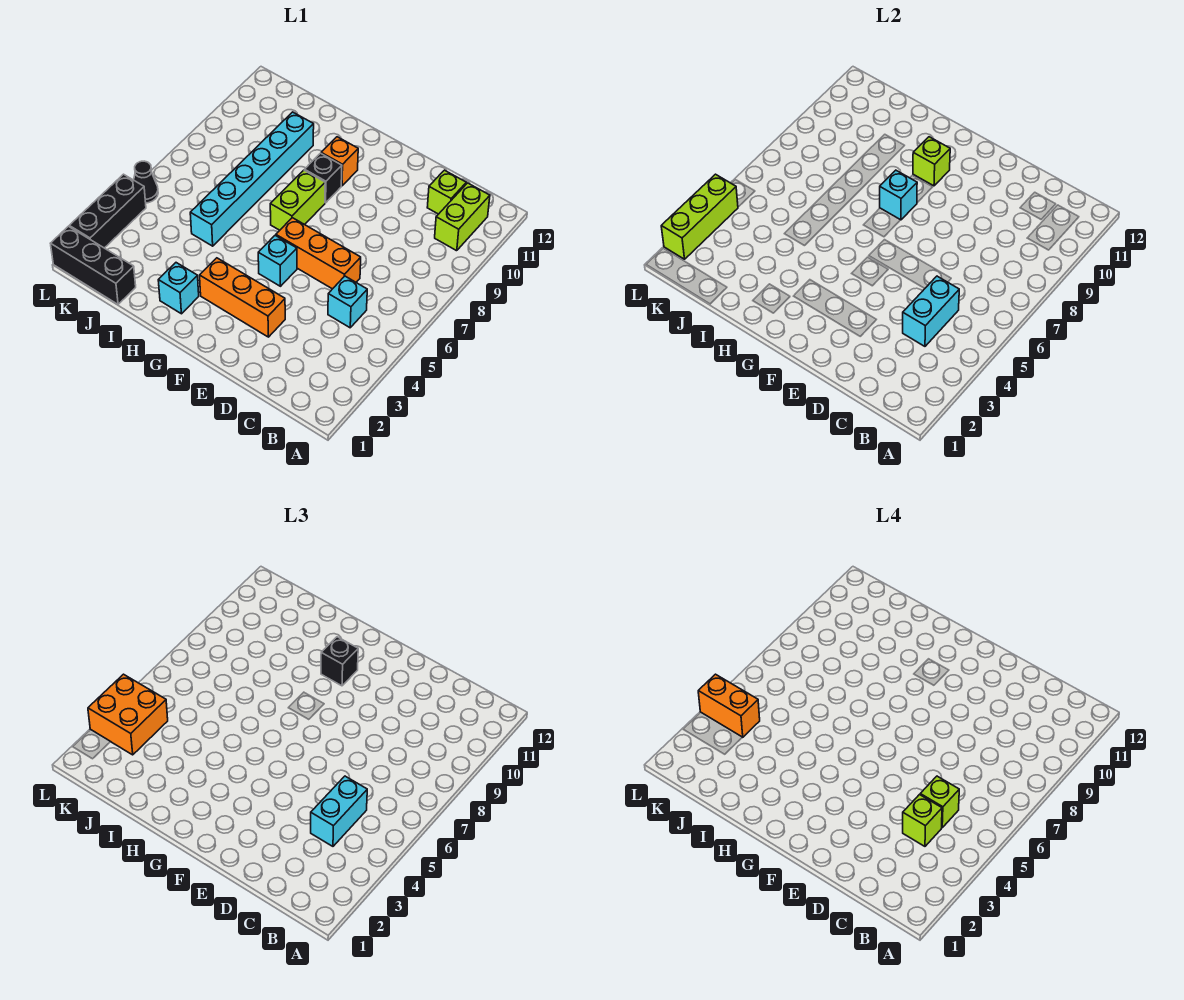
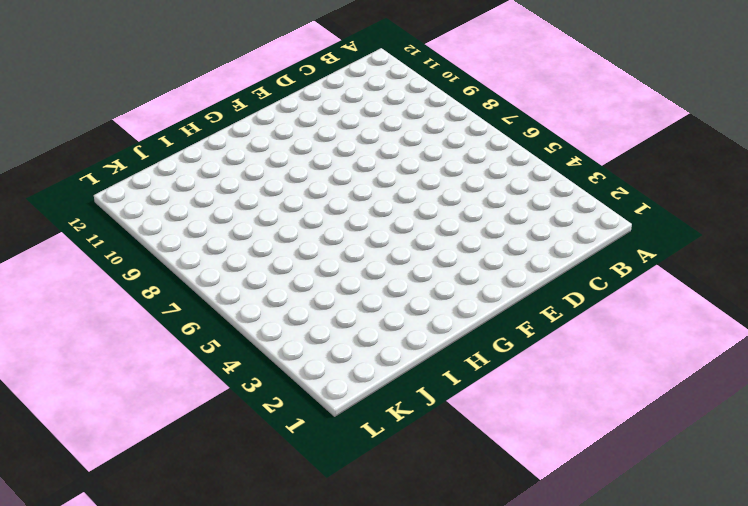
none -> lime brick B10:B11 level 1
none -> cyan brick C5 level 1
none -> lime brick C11 level 1

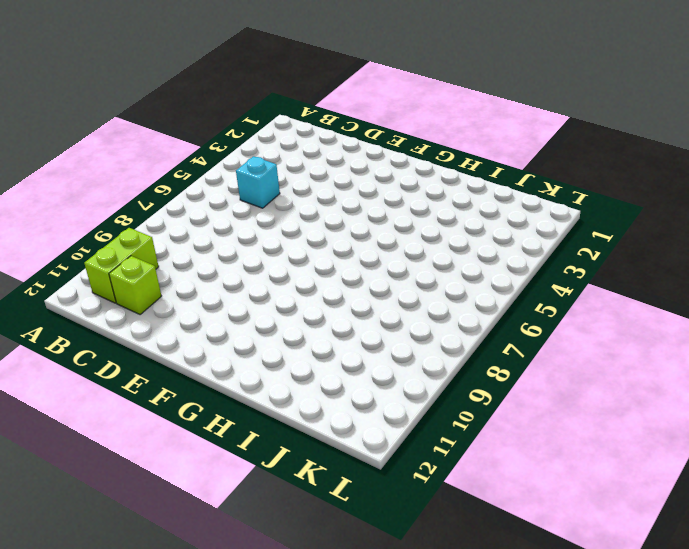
none -> orange brick D6:F6 level 1
none -> orange brick E3:G3 level 1
none -> cyan brick F5 level 1

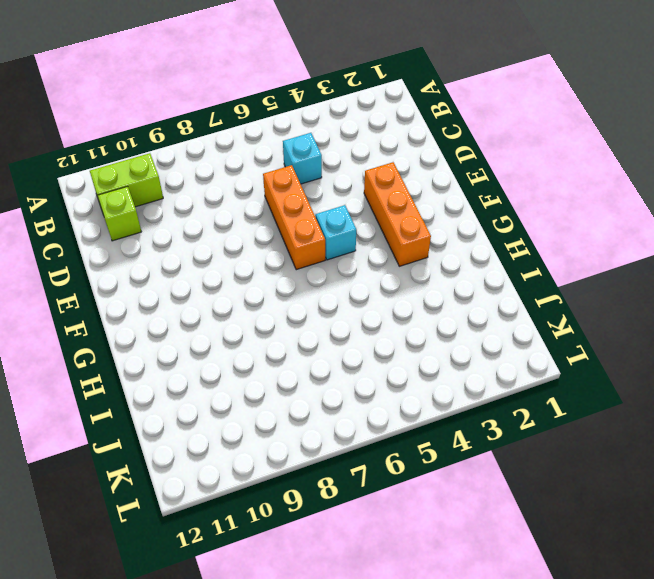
none -> lime brick G7:G8 level 1
none -> black brick G9 level 1
none -> orange brick G10 level 1

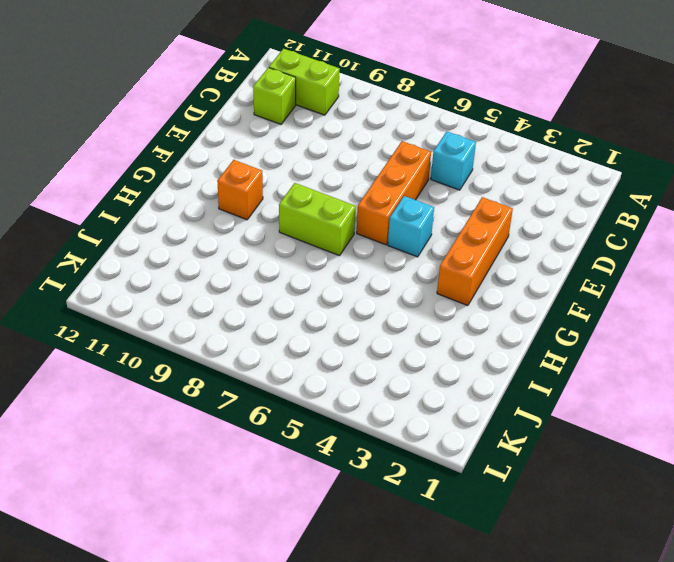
none -> black brick G9 level 1
none -> cyan brick H2 level 1
none -> cyan brick I5:I10 level 1

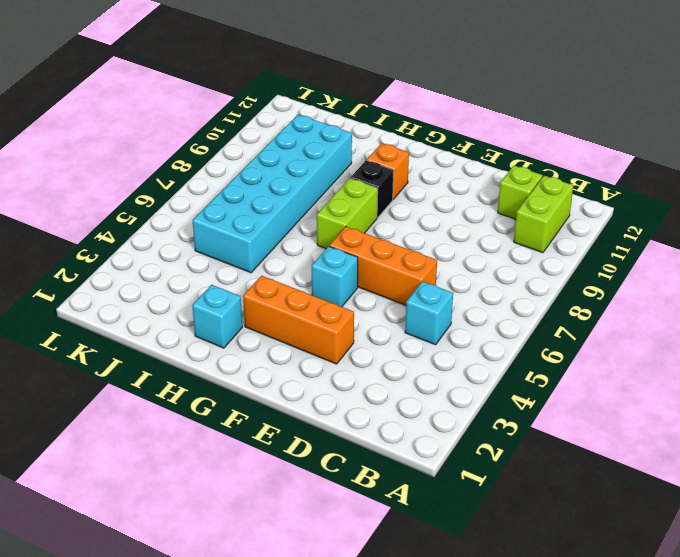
cyan brick I5:J10 level 1 -> cyan brick I5:I10 level 1
none -> black brick J1:L1 level 1
none -> black brick L2:L4 level 1
none -> black cone L5 level 1

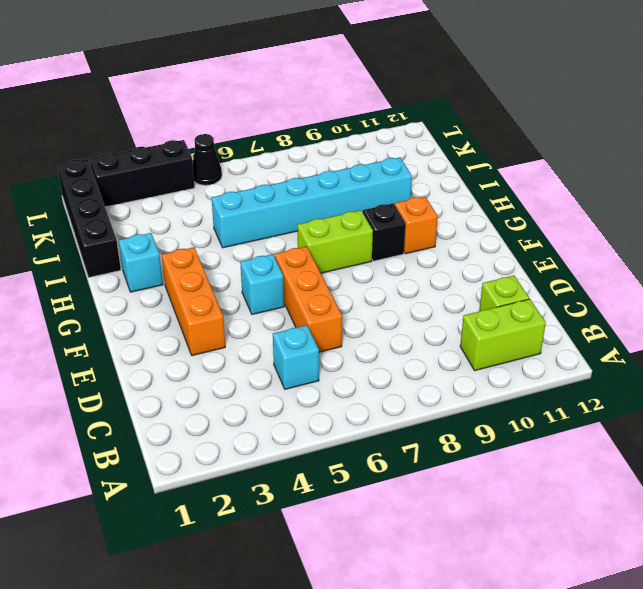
black brick I1:L1 level 1 -> black brick J1:L1 level 1
none -> cyan brick C4:C5 level 2
none -> cyan brick G8 level 2
none -> lime brick G10 level 2

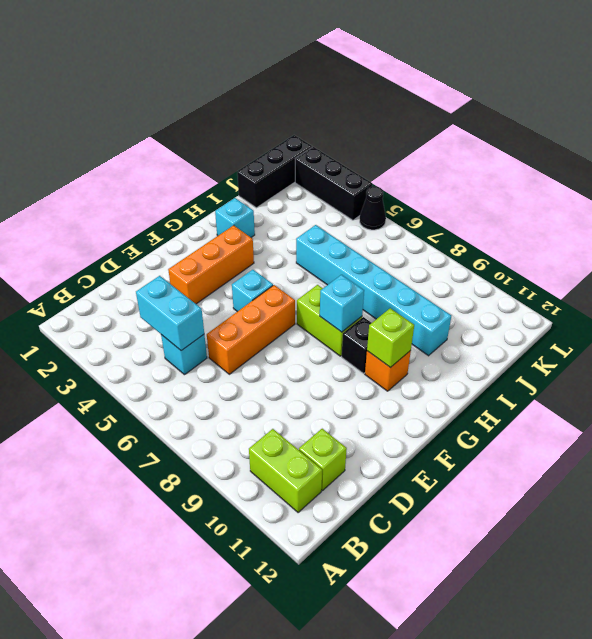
none -> lime brick L2:L4 level 2
none -> cyan brick C4:C5 level 3
none -> black brick G10 level 3

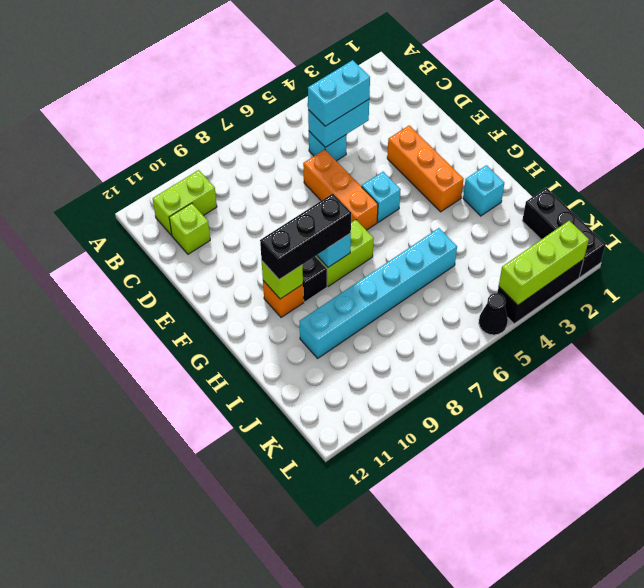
black brick G8:G10 level 3 -> black brick G10 level 3
none -> orange brick K3:L4 level 3
none -> lime brick C4 level 4
none -> lime brick C5 level 4

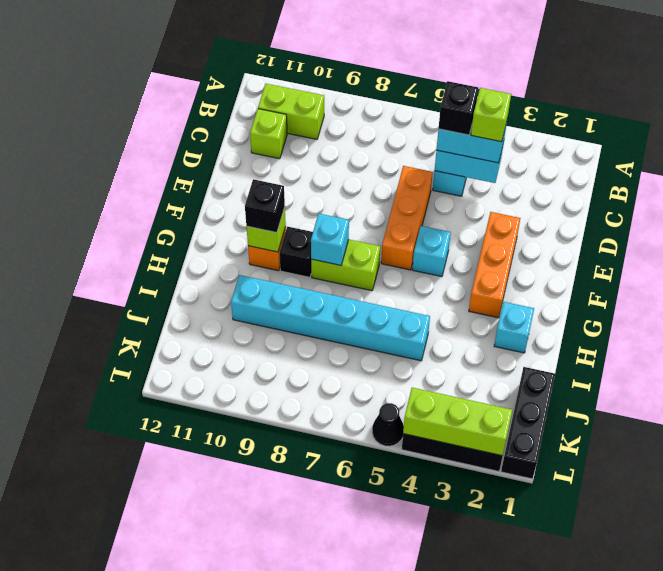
black brick C5 level 4 -> lime brick C5 level 4
none -> orange brick K3:L4 level 3
none -> orange brick K4:L4 level 4

